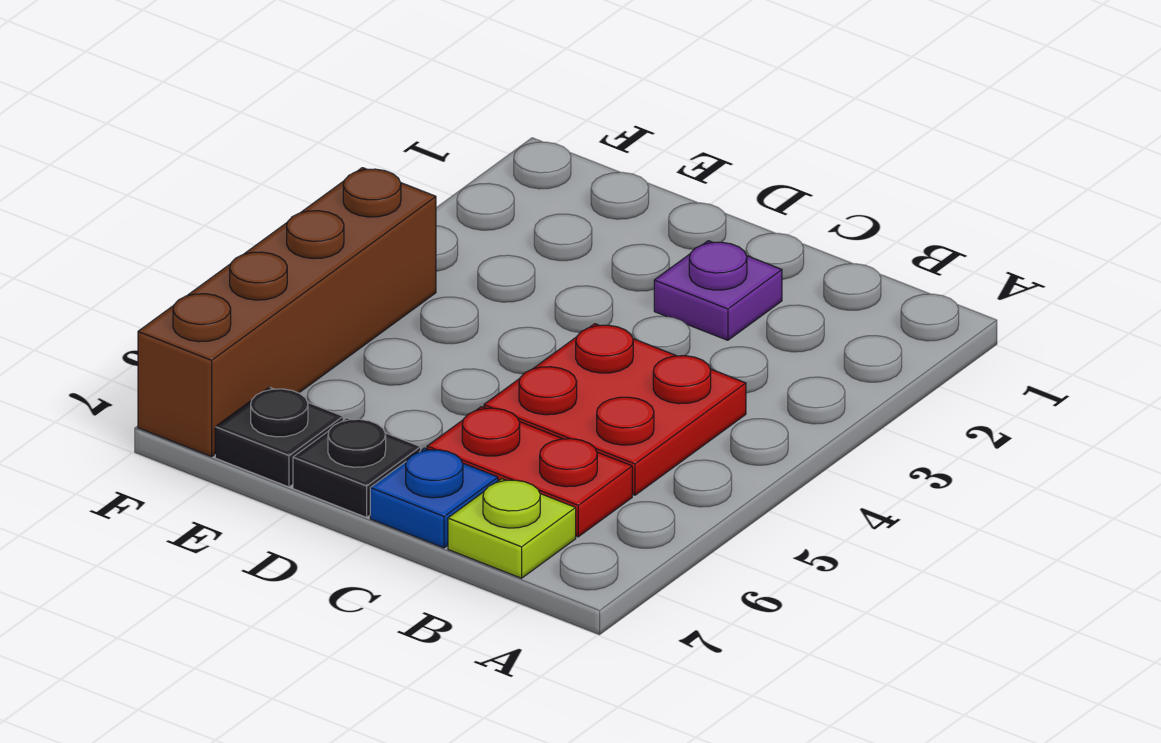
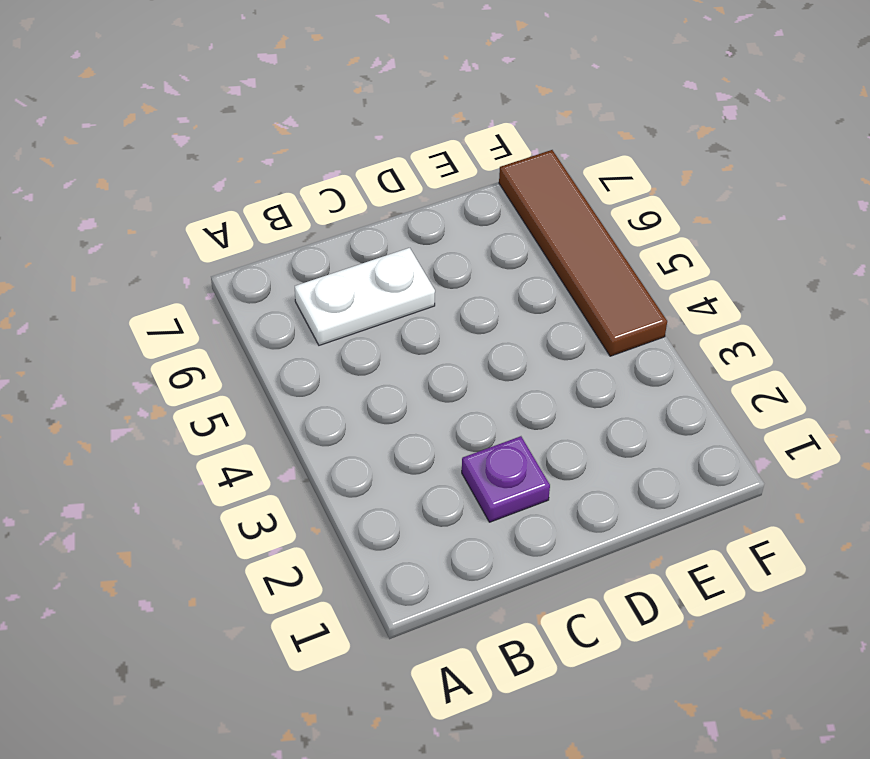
white plate B6:C6 level 1 -> red plate B6:C6 level 1
brown tile F4:F7 level 1 -> brown brick F4:F7 level 1
none -> red plate B4:C5 level 1
none -> lime plate B7 level 1

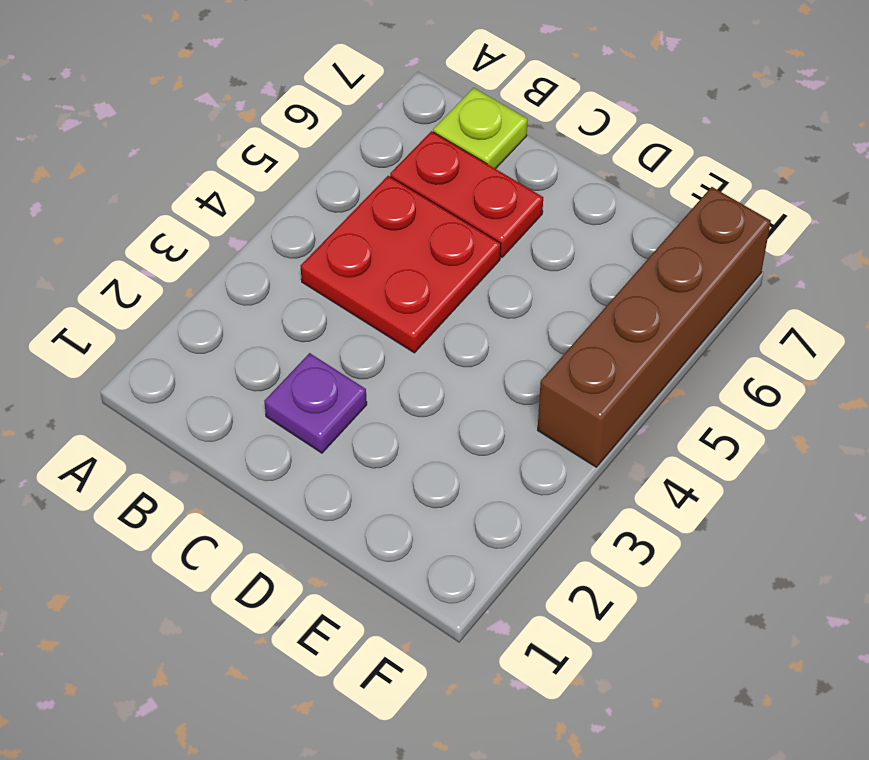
none -> blue plate C7 level 1
none -> black plate D7 level 1

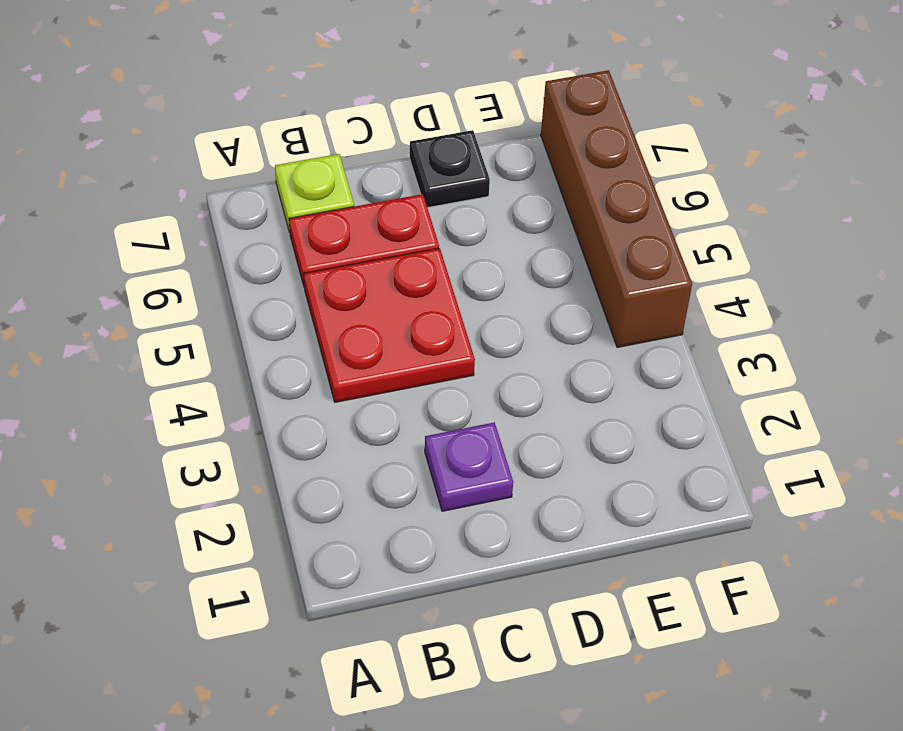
none -> blue plate C7 level 1
none -> black plate E7 level 1

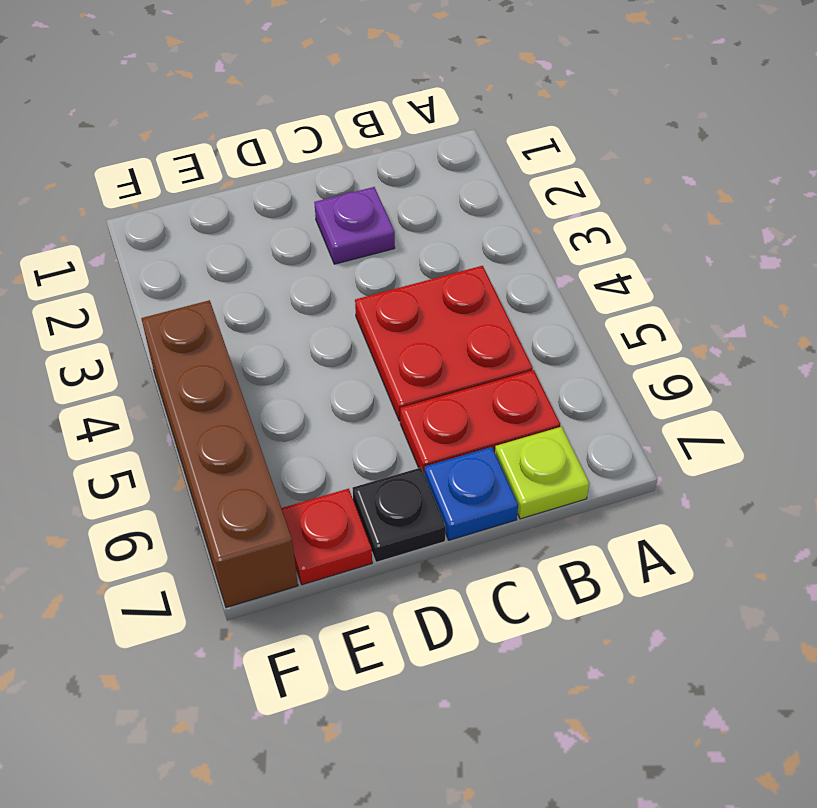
red plate E7 level 1 -> black plate E7 level 1

